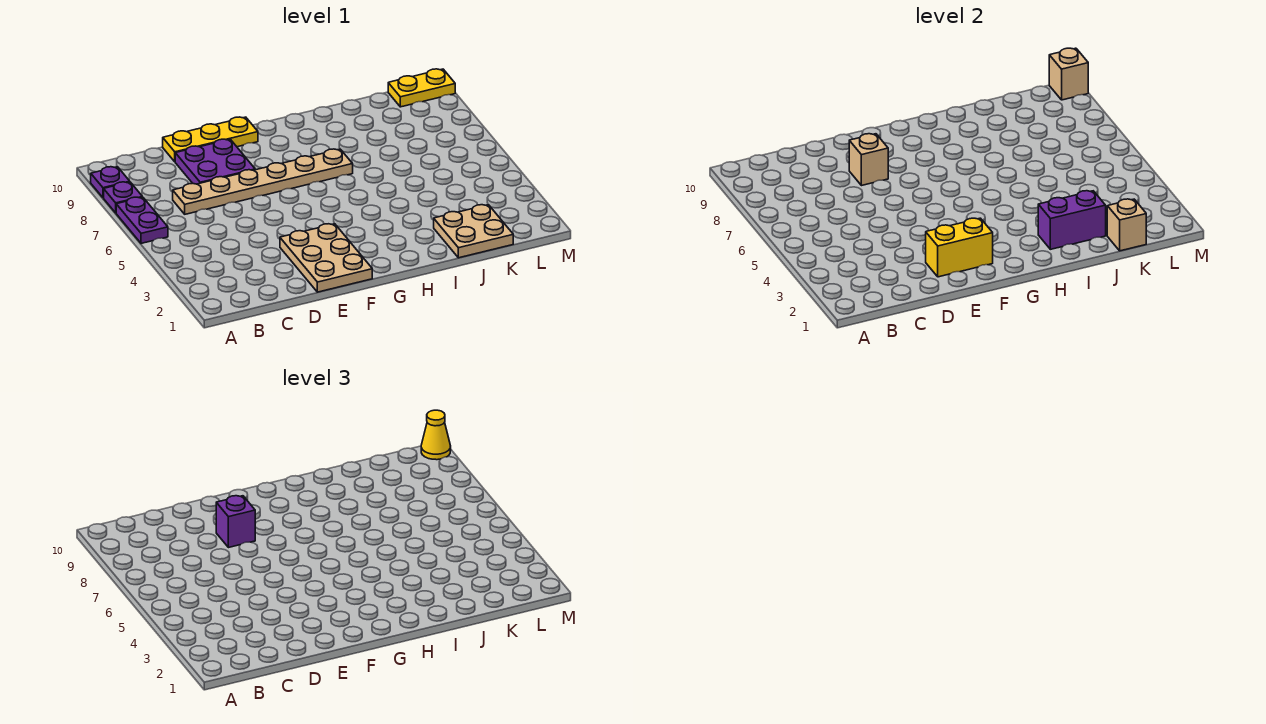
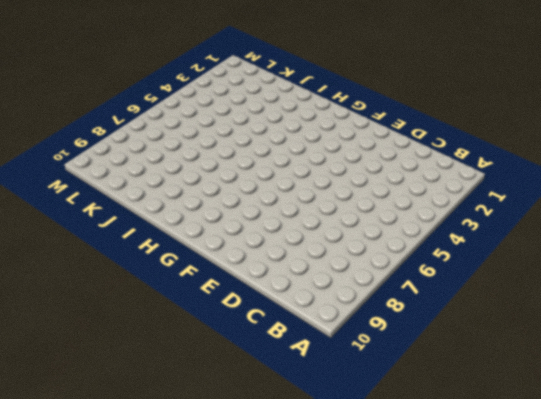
none -> purple plate A6:A7 level 1
none -> purple plate A8 level 1
none -> purple plate A9 level 1

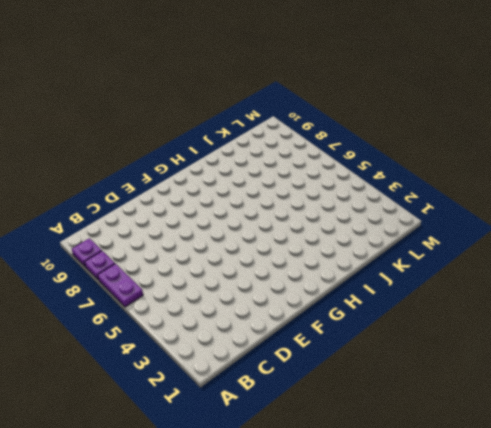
none -> tan plate C7:H7 level 1
none -> purple plate D8:E9 level 1
none -> yellow plate D10:F10 level 1

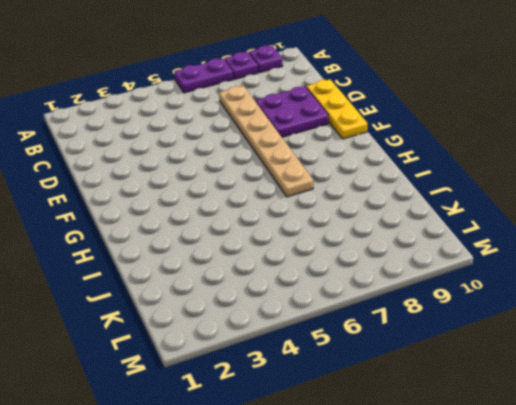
none -> tan plate E1:F3 level 1
none -> tan plate J1:K2 level 1
none -> yellow plate L10:M10 level 1

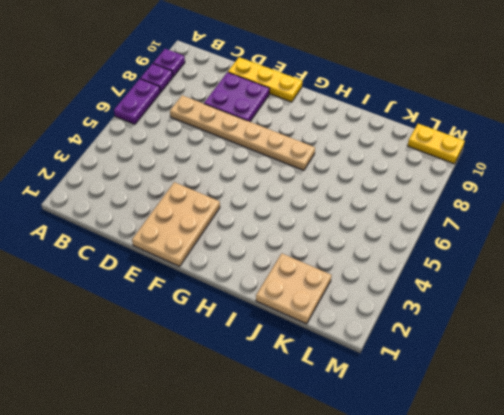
none -> yellow brick E2:F2 level 2
none -> tan brick E8 level 2
none -> purple brick I2:J2 level 2

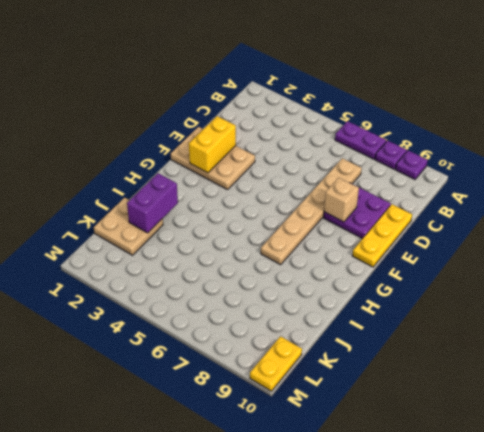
none -> tan brick K1 level 2
none -> tan brick M10 level 2
none -> purple brick E8 level 3

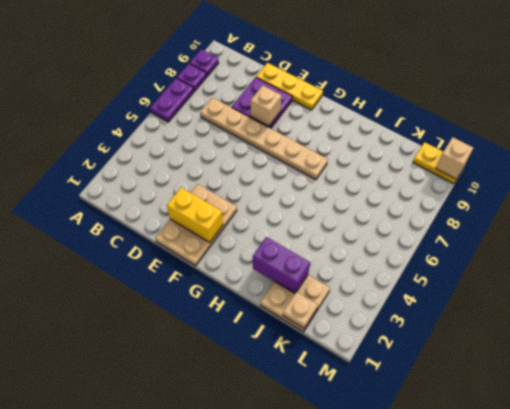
tan plate K1 level 2 -> tan brick K1 level 2
none -> purple brick E8 level 3
none -> yellow cone M10 level 3

